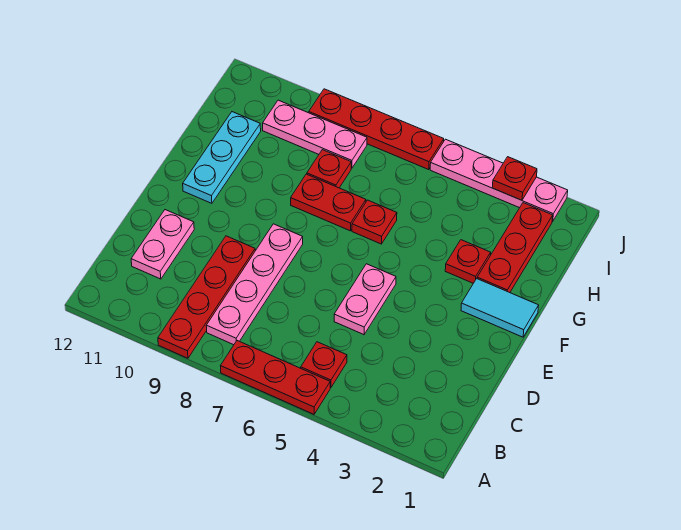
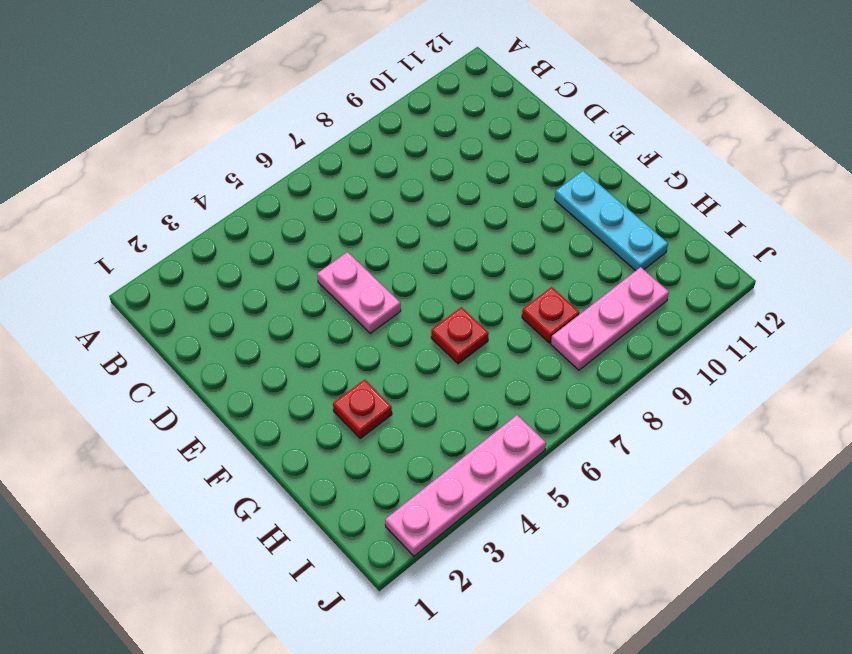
none -> red plate A5:A7 level 1
none -> red plate A9:D9 level 1
none -> red plate B5 level 1

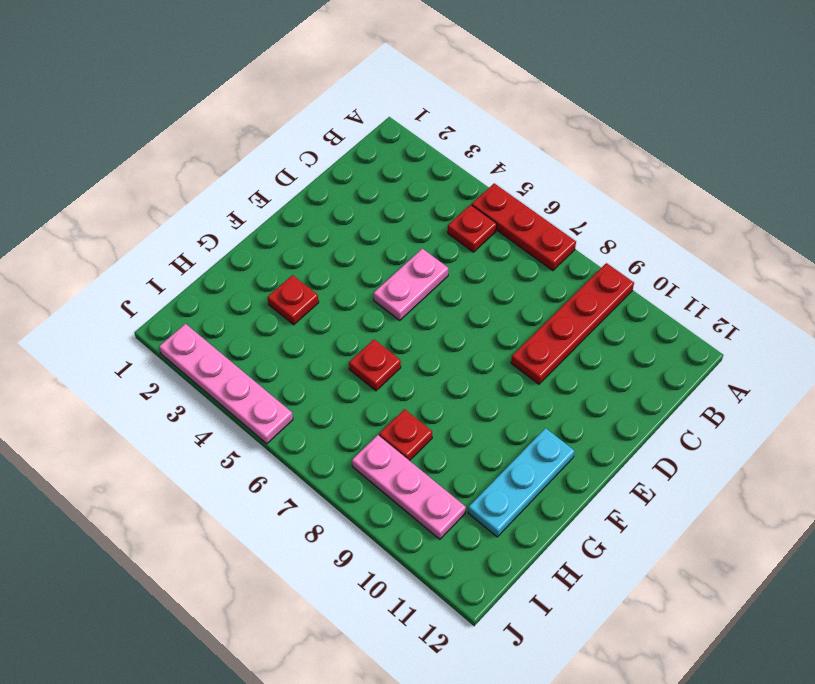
none -> pink plate B8:E8 level 1
none -> pink plate C11:D11 level 1
none -> cyan tile F1:F2 level 1

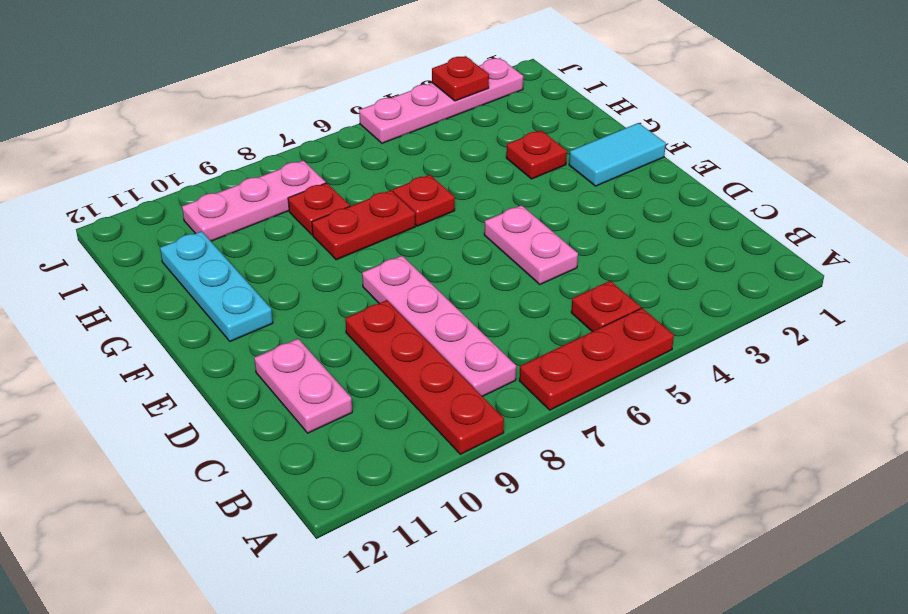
none -> red plate G2:I2 level 1
none -> red plate J6:J9 level 1

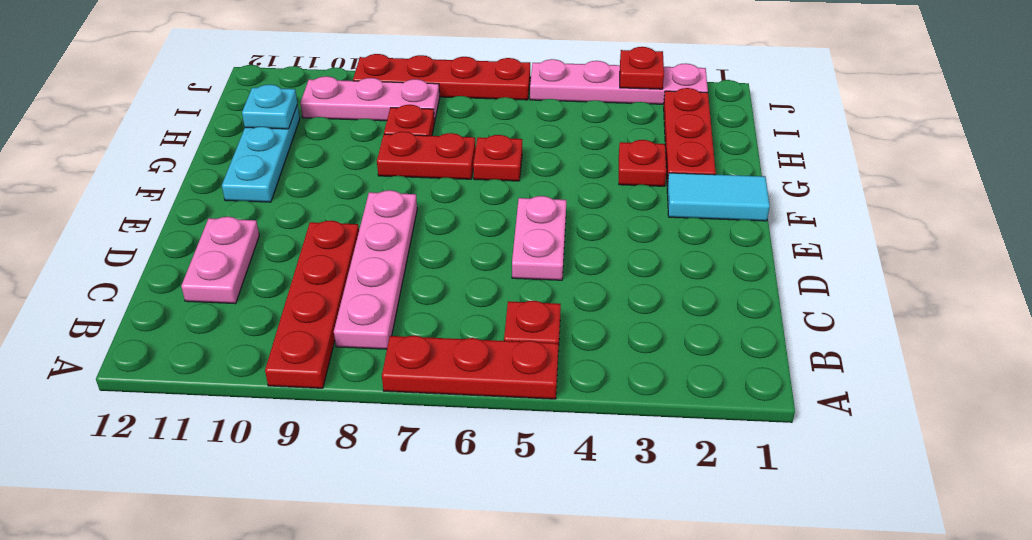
cyan plate H11 level 2 -> none

